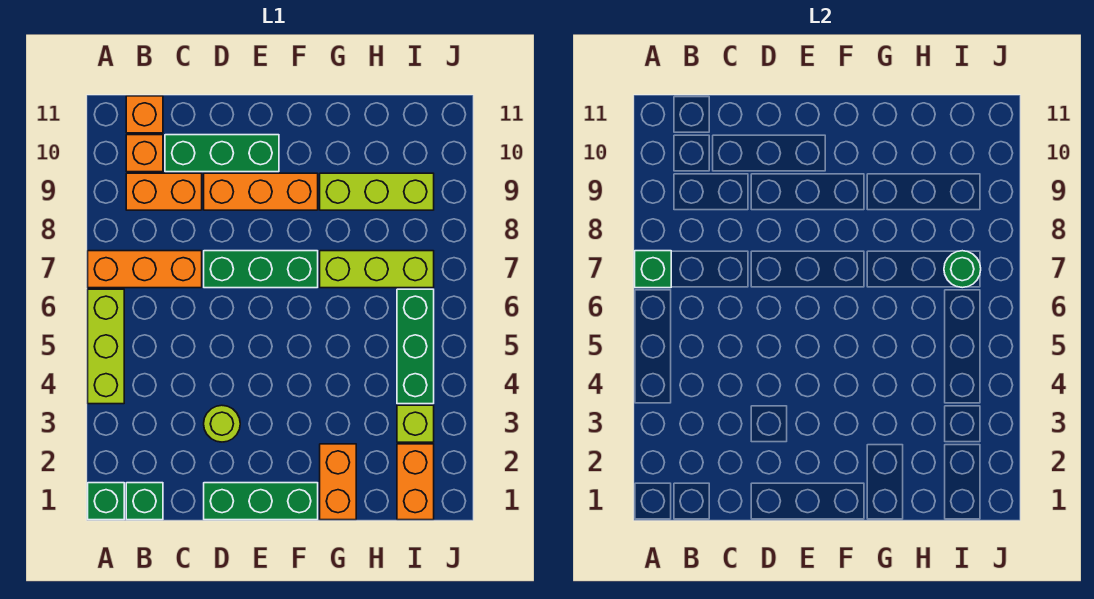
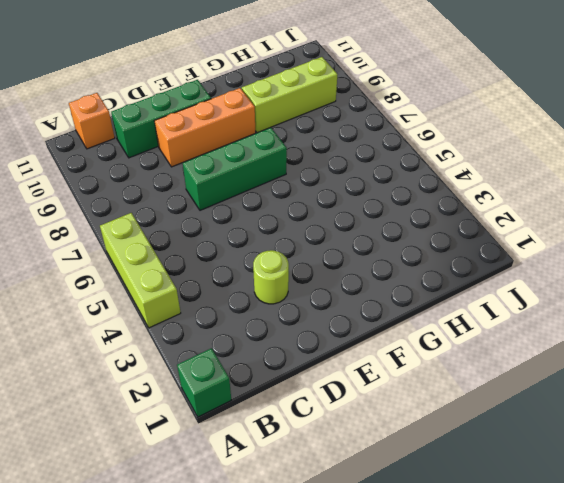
none -> orange brick A7:C7 level 1
none -> green brick B1 level 1
none -> orange brick B9:C9 level 1

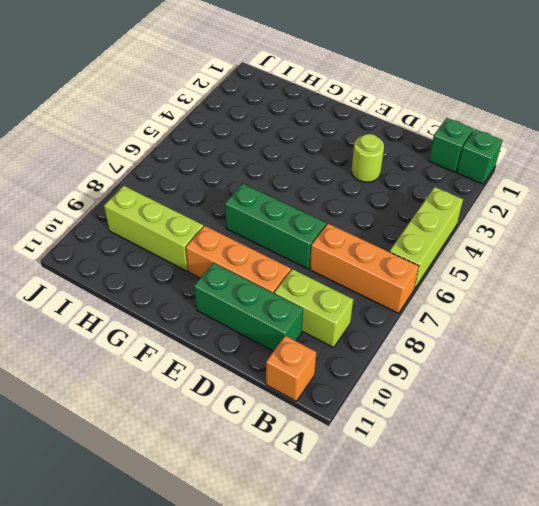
lime brick B9:C9 level 1 -> orange brick B9:C9 level 1
none -> orange brick B10 level 1
none -> green brick D1:F1 level 1
none -> orange brick G1:G2 level 1

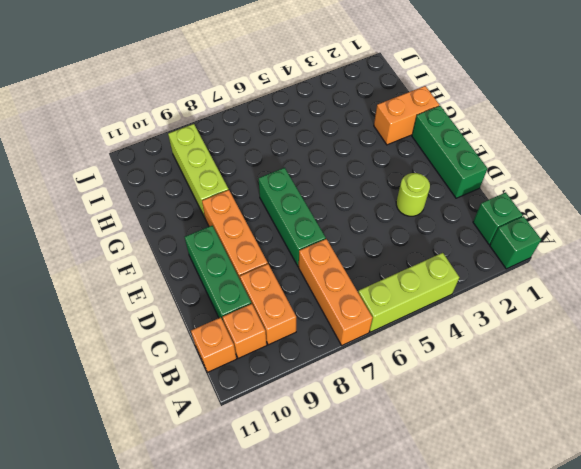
none -> lime brick G7:I7 level 1
none -> orange brick I1:I2 level 1
none -> lime brick I3 level 1

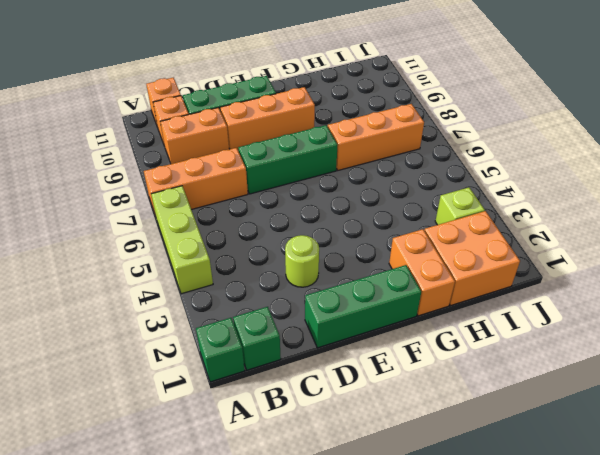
orange brick G7:I7 level 1 -> lime brick G7:I7 level 1
orange brick H1:I2 level 1 -> orange brick I1:I2 level 1
none -> lime brick G9:I9 level 1
none -> green brick I4:I6 level 1
none -> green brick A7 level 2

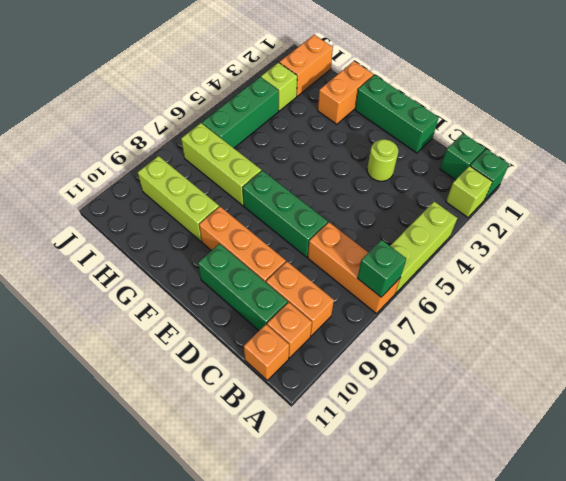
lime brick A2 level 1 -> none
none -> green round brick I7 level 2

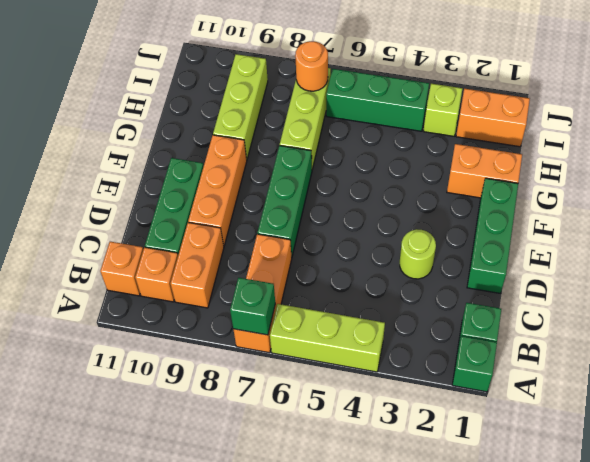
orange round brick I7 level 2 -> green round brick I7 level 2

